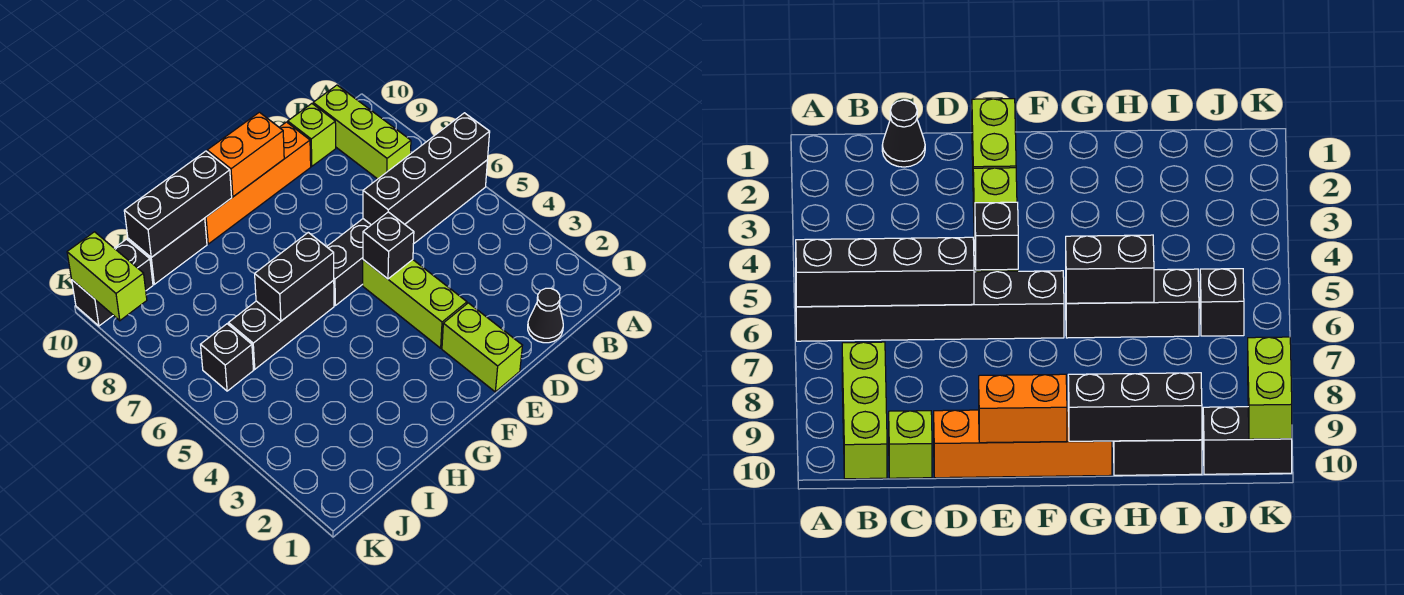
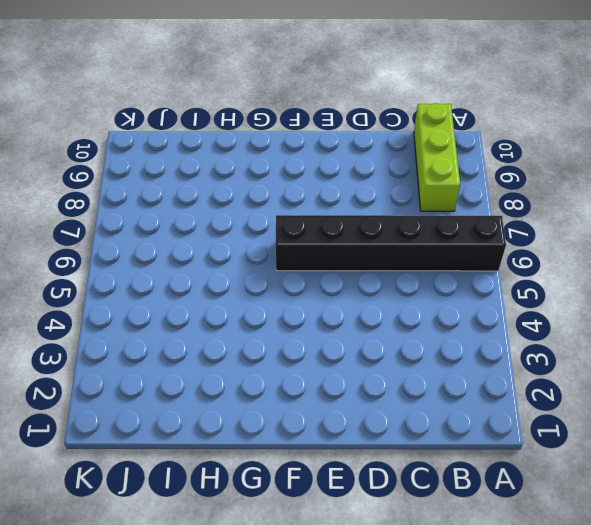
none -> black cone C1 level 1
none -> lime brick C10 level 1
none -> orange brick D10:G10 level 1

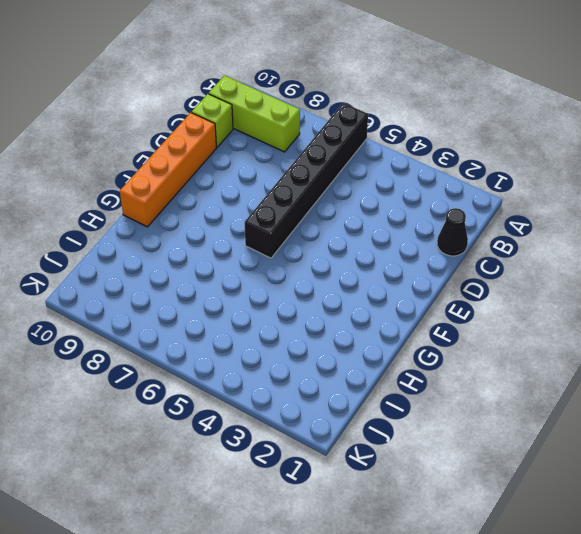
none -> lime brick E1:E2 level 1
none -> lime brick E3:E5 level 1
none -> black brick G6:I6 level 1

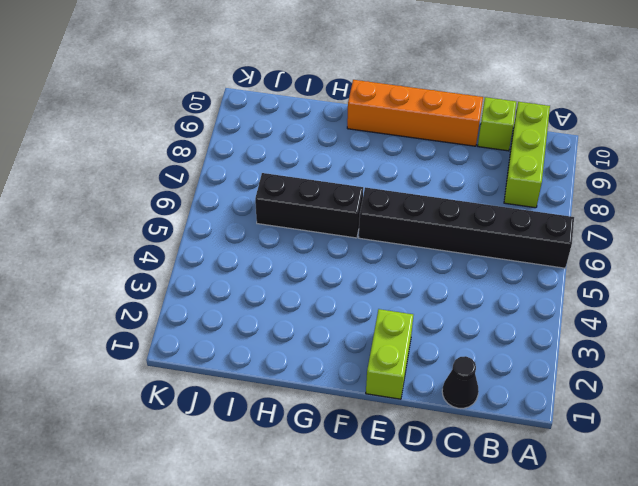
none -> lime brick E3:E5 level 1
none -> black brick H10:I10 level 1
none -> black brick J6 level 1

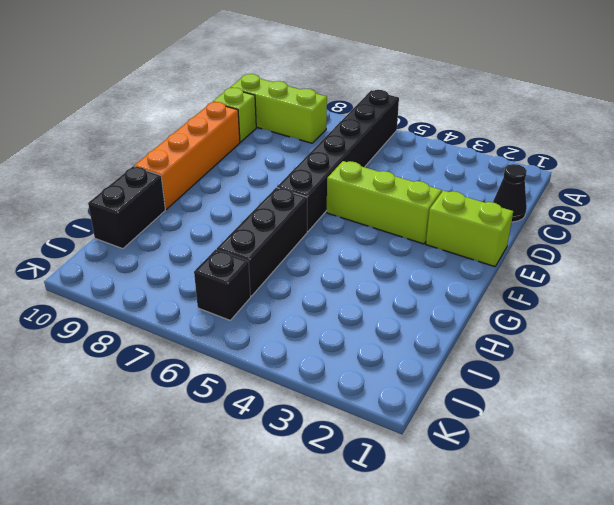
none -> black brick J10:K10 level 1
none -> black brick A6:D6 level 2
none -> black brick E5 level 2

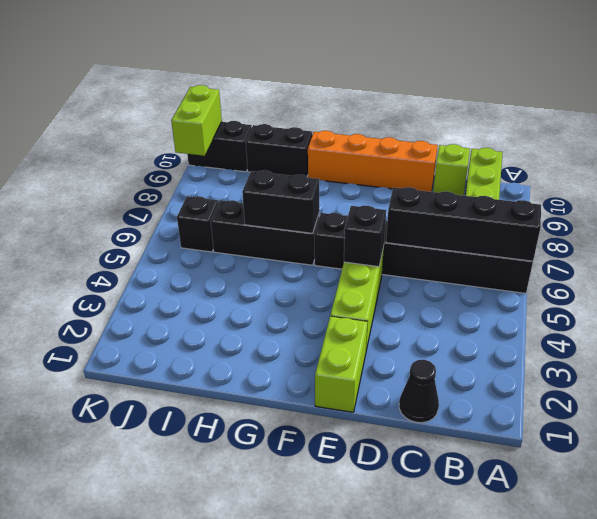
none -> orange brick E10:F10 level 2
none -> black brick G10:I10 level 2

